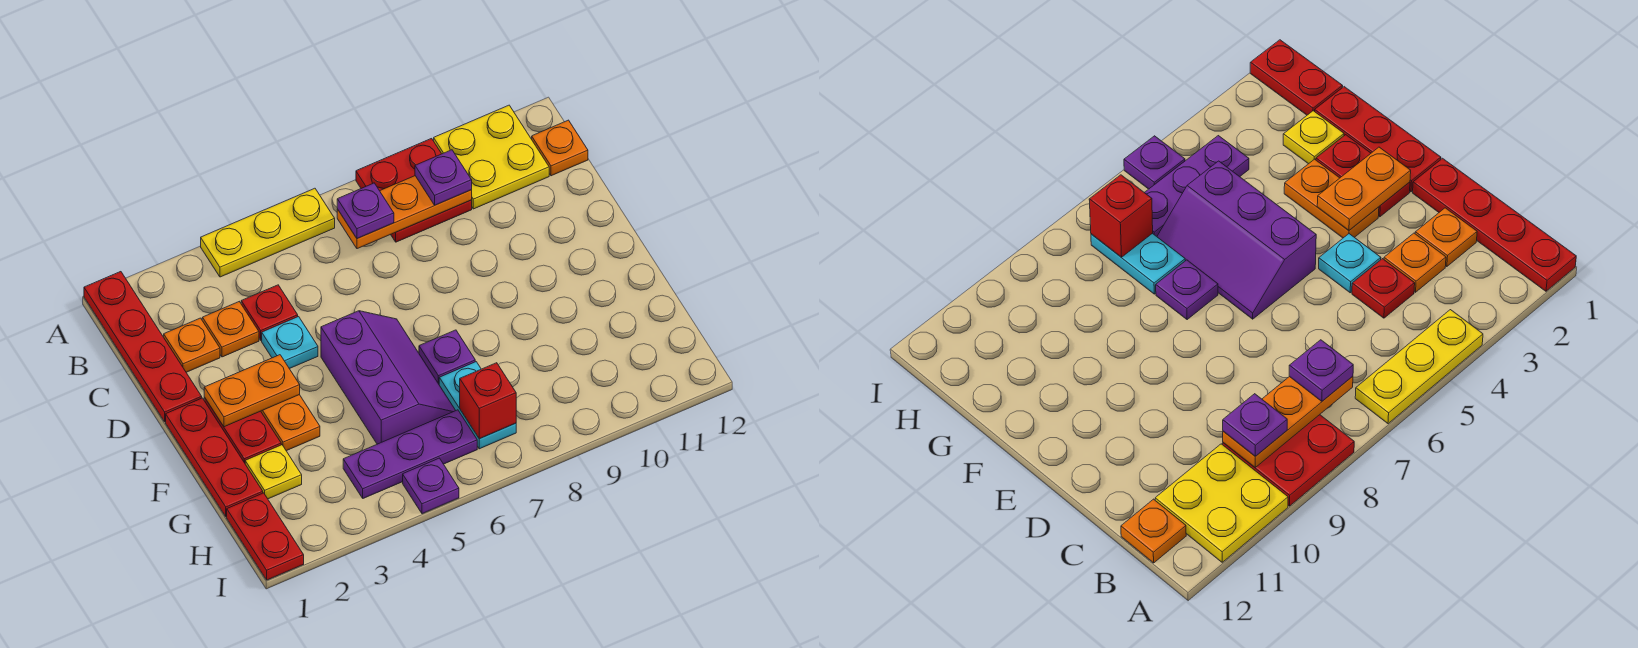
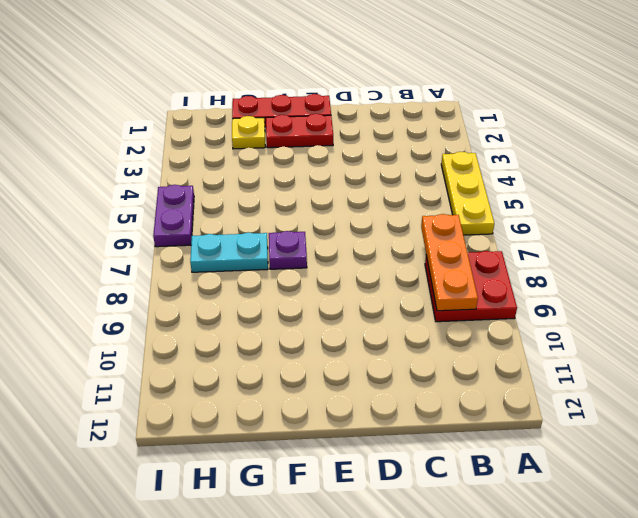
purple plate I5:I6 level 1 -> purple plate I5 level 1
none -> red plate A1:D1 level 1
none -> yellow plate A10:B11 level 1
none -> orange plate B12 level 1

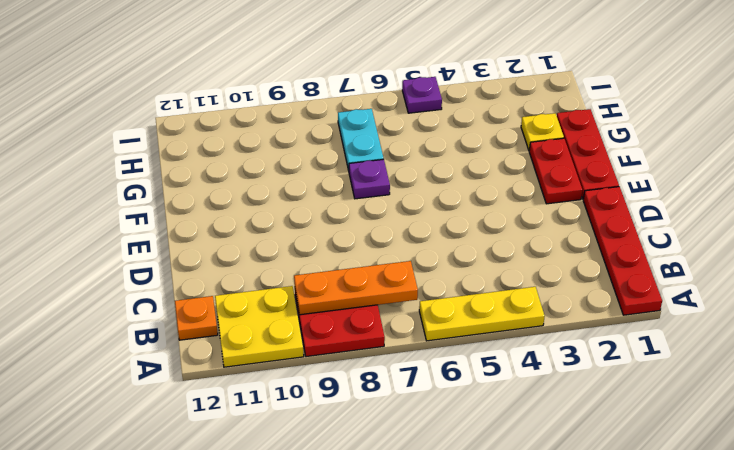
none -> orange plate C2 level 1
none -> orange plate C3 level 1
none -> red plate C4 level 1

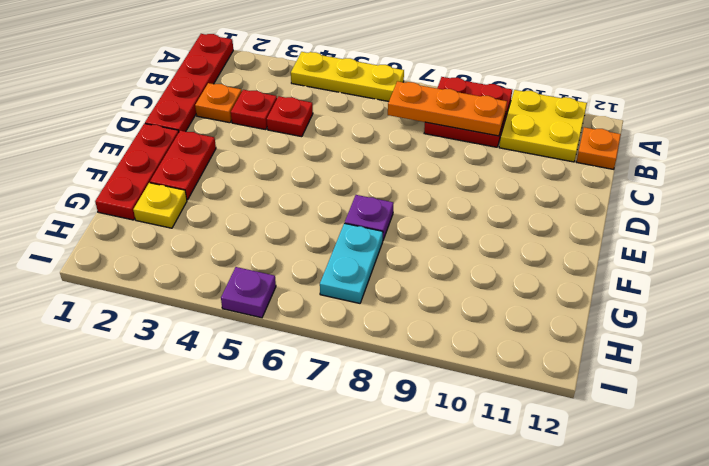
red plate C3 level 1 -> orange plate C3 level 1
none -> cyan plate D4 level 1
none -> orange plate E3:F3 level 1
none -> purple slope E5:G6 level 1 top 5

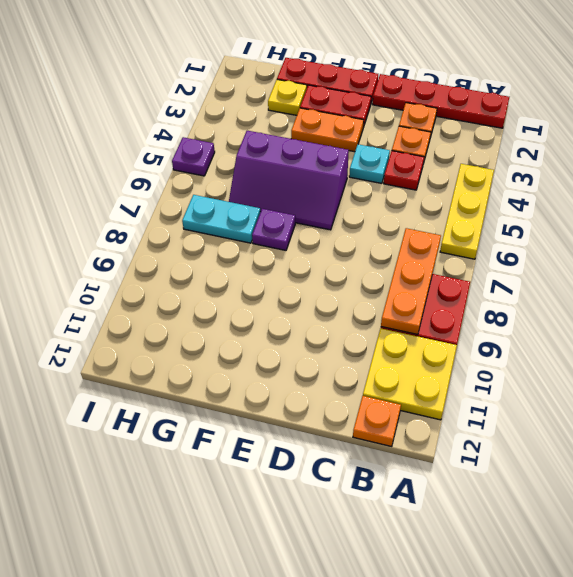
none -> red plate H1:I1 level 1
none -> purple plate H4:H6 level 1
none -> orange plate E2:E3 level 2

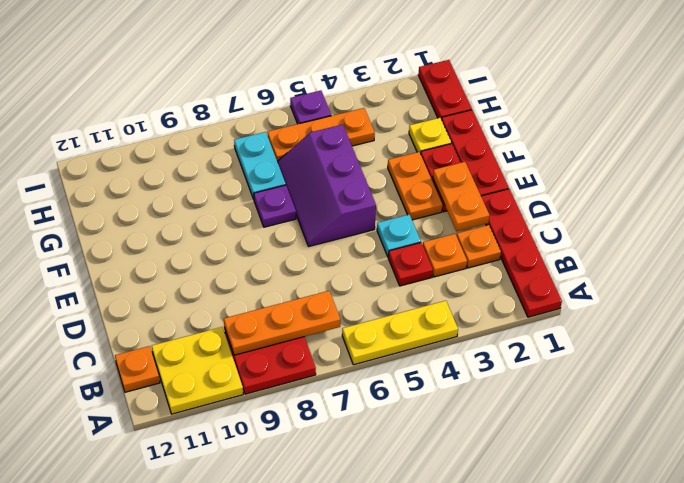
orange plate D2:E2 level 2 -> orange plate E2:E3 level 2
orange plate H4:H6 level 1 -> purple plate H4:H6 level 1
none -> red brick H7 level 2
none -> purple plate B7 level 3
none -> purple plate B9 level 3

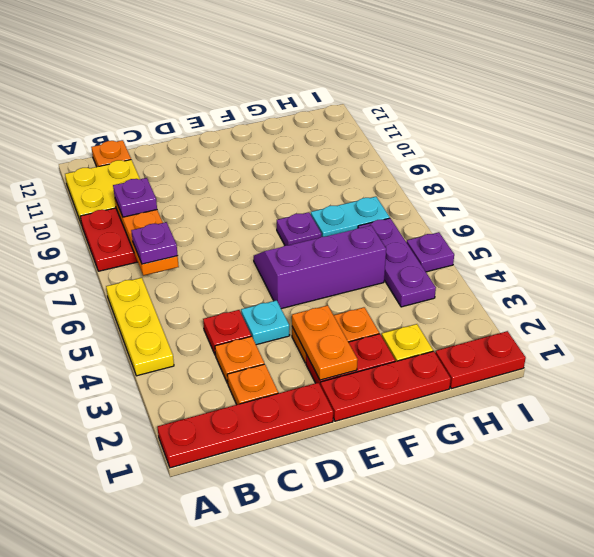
none -> red brick H7 level 2

